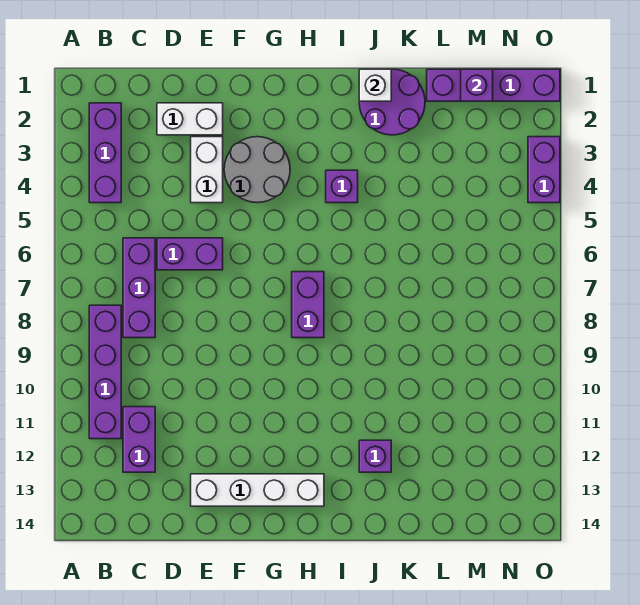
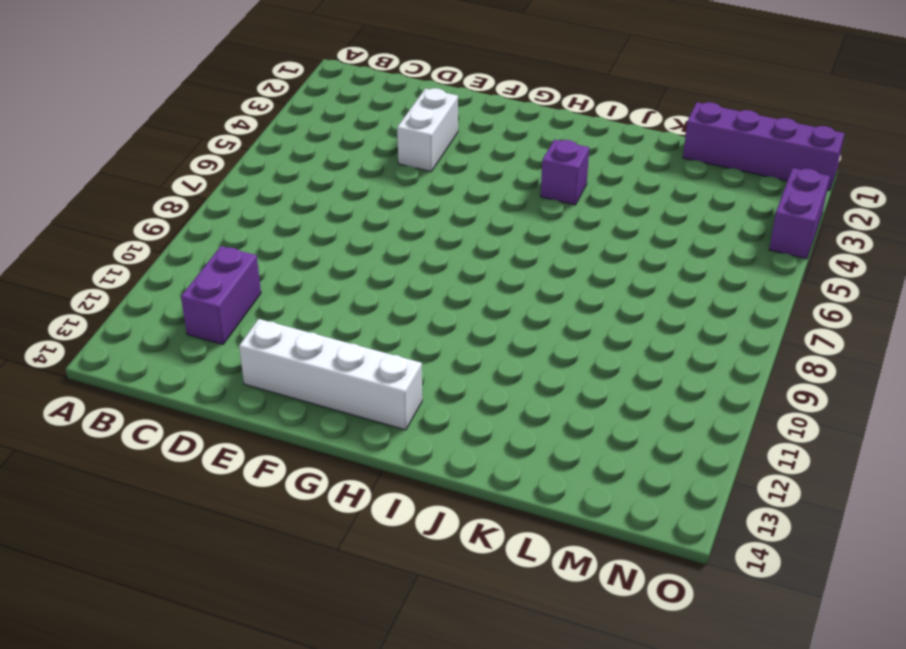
none -> purple brick B2:B4 level 1
none -> purple brick B8:B11 level 1
none -> purple brick C6:C8 level 1

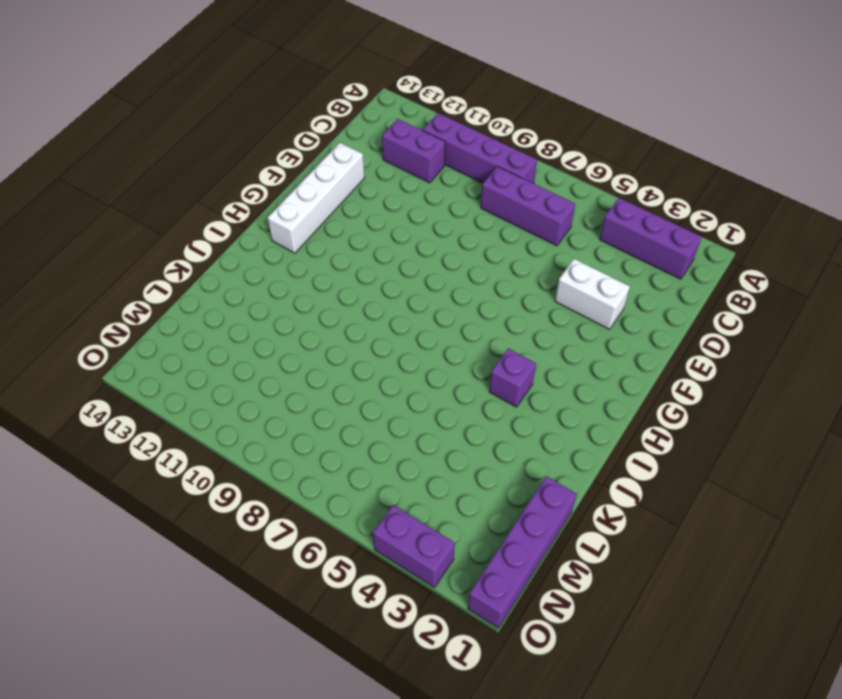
none -> white brick D2:E2 level 1
none -> purple brick D6:E6 level 1
none -> grey round brick F3:G4 level 1

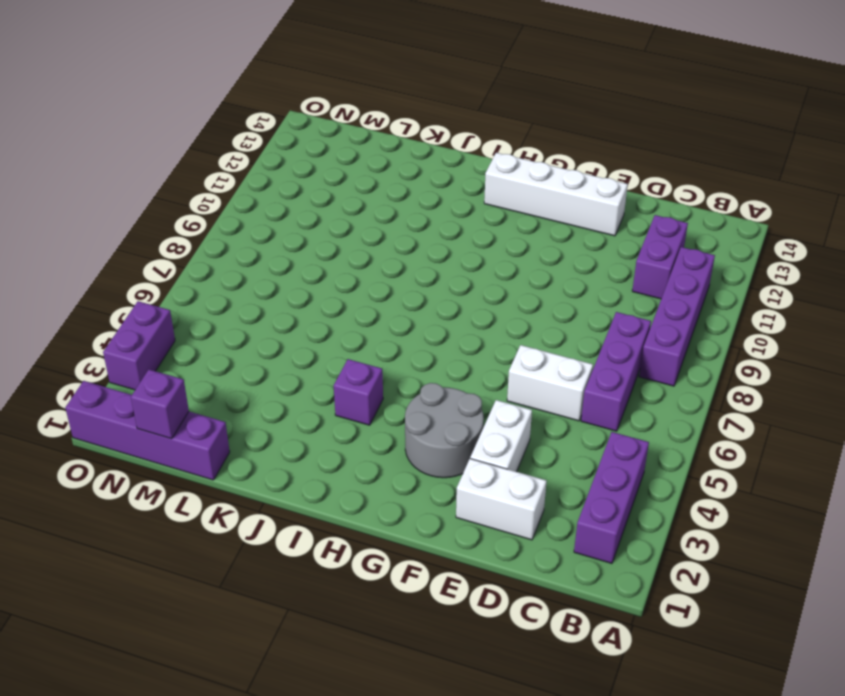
white brick D6:E6 level 1 -> purple brick D6:E6 level 1
none -> purple brick H7:H8 level 1
none -> purple round brick J1:K2 level 1
none -> purple brick J12 level 1

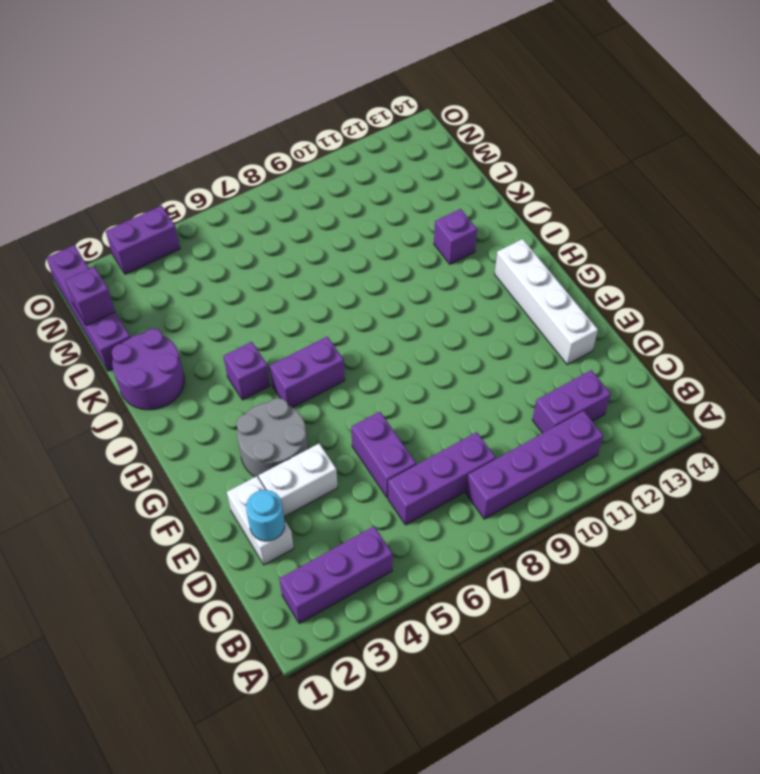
cyan round brick D2 level 2 -> none
purple brick H5:H6 level 1 -> purple brick H7:H8 level 1
none -> white brick J1 level 2

